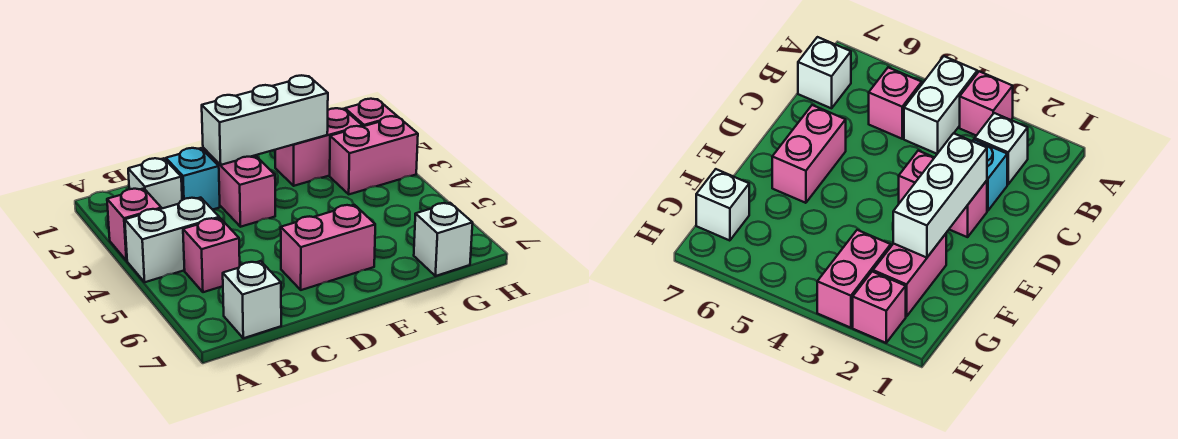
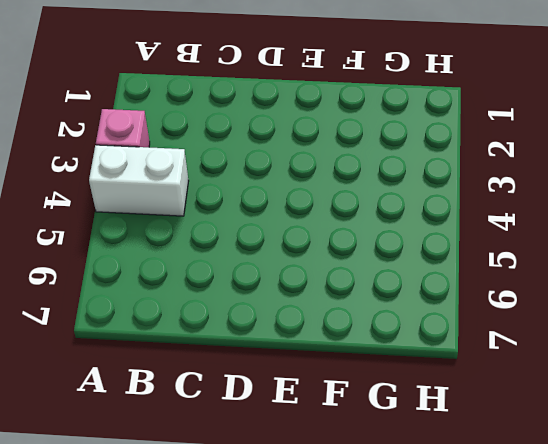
none -> white brick B2 level 1
none -> pink brick B5 level 1
none -> white brick B7 level 1

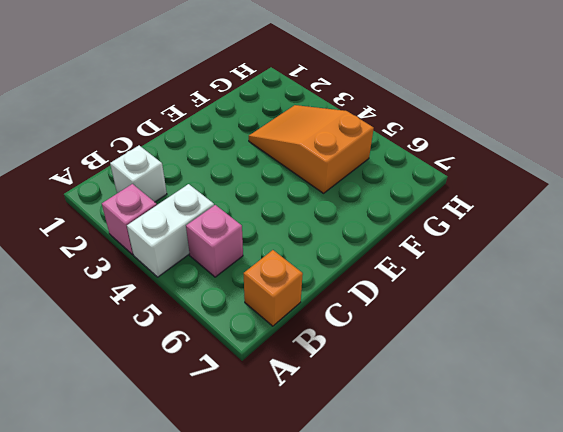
orange brick B7 level 1 -> white brick B7 level 1
orange slope F3:G5 level 1 top 5 -> pink brick G3:H3 level 1
none -> cyan brick C2 level 1
none -> pink brick D2:D3 level 1
none -> pink brick D6:E6 level 1

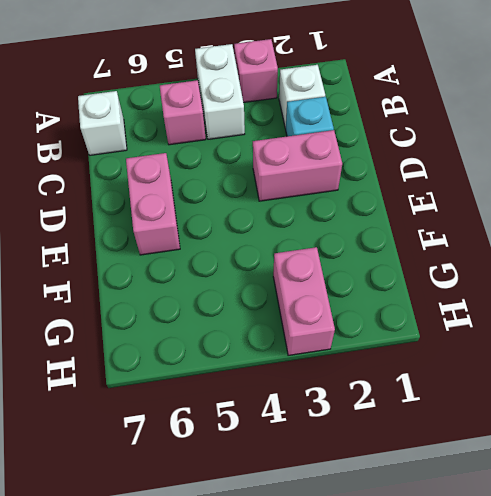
none -> pink brick F2:G2 level 1
none -> white brick G7 level 1
none -> pink brick H2 level 1

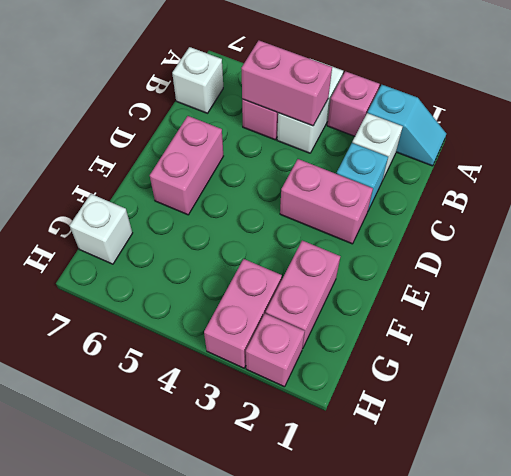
cyan slope A1:A2 level 1 top 2 -> none
pink brick B4:B5 level 2 -> none
none -> white brick D2:F2 level 2

